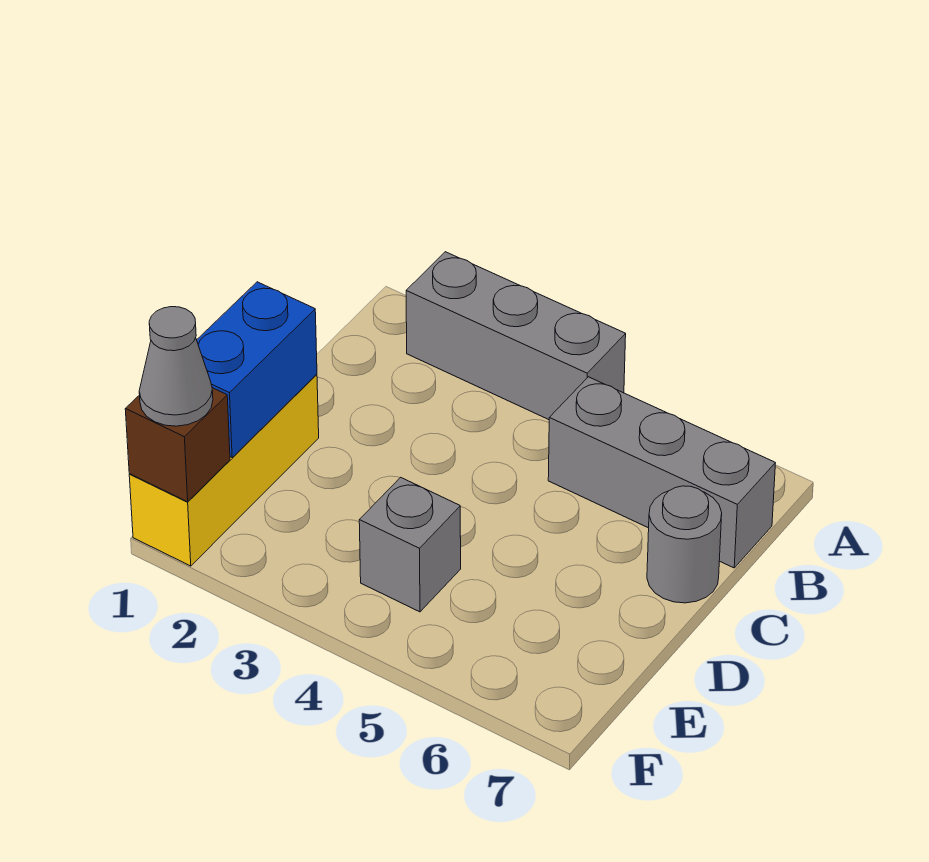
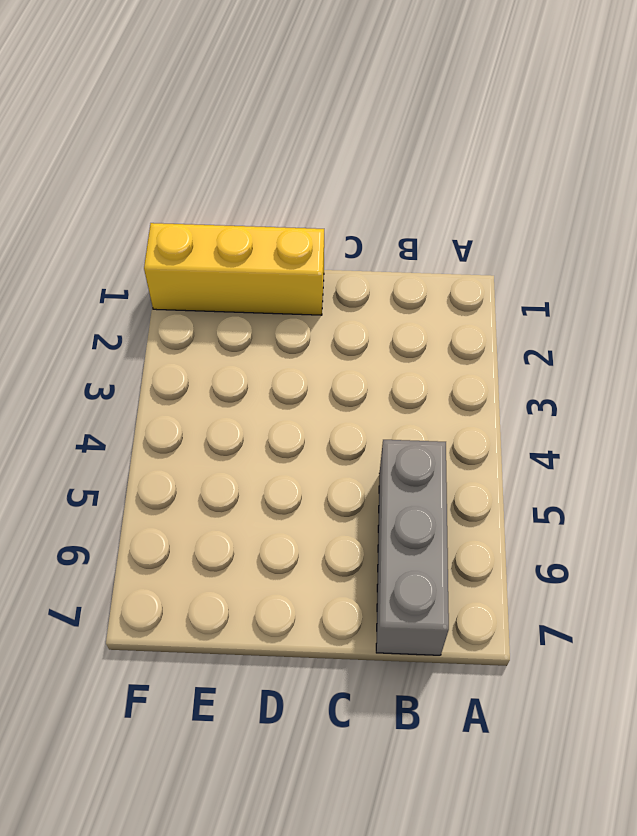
none -> grey brick A2:A4 level 1
none -> grey round brick C7 level 1

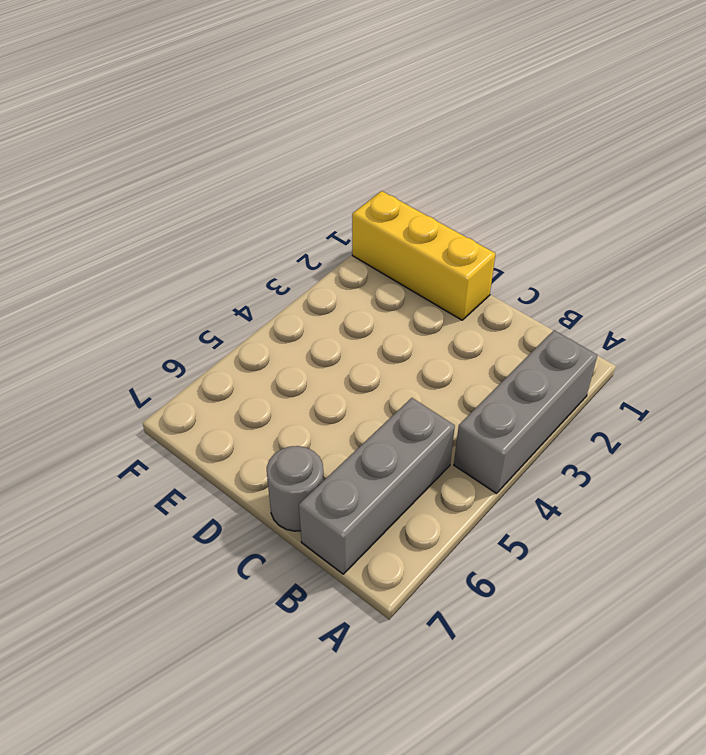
none -> grey brick E4 level 1
none -> blue brick D1:E1 level 2

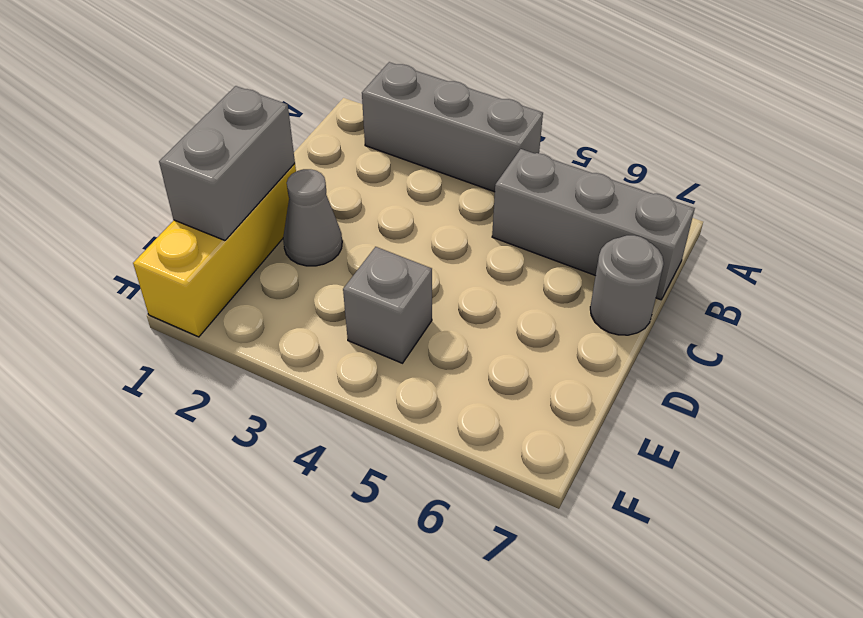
grey brick D1:E1 level 2 -> blue brick D1:E1 level 2
grey cone D2 level 1 -> grey cone F1 level 3
none -> brown brick F1 level 2

